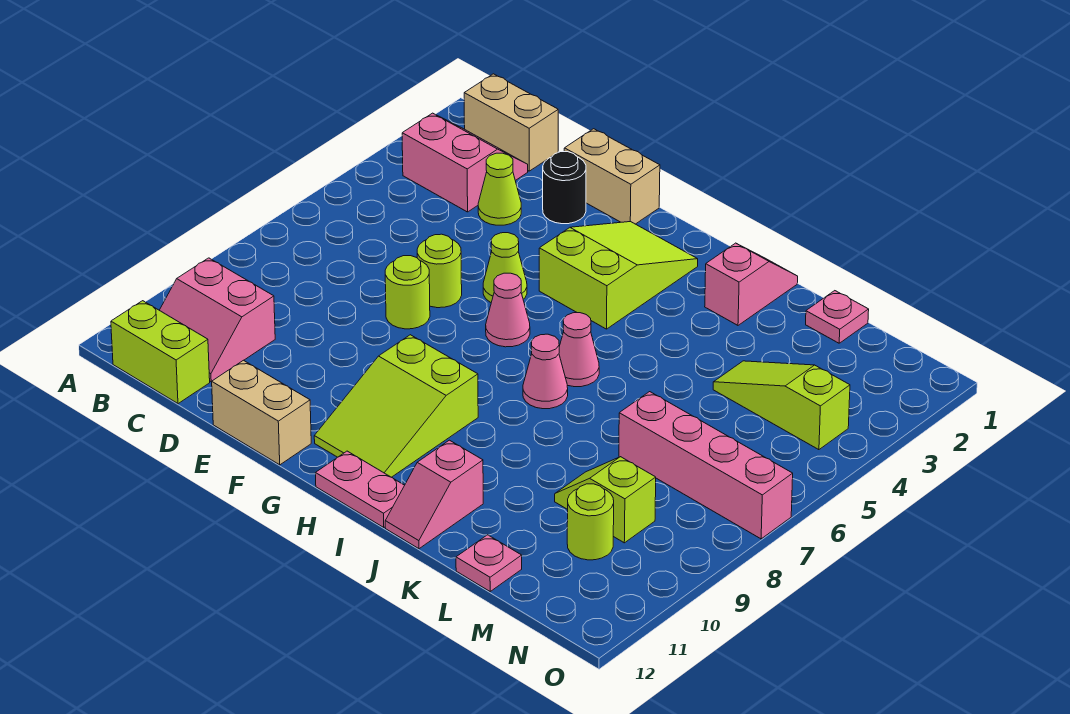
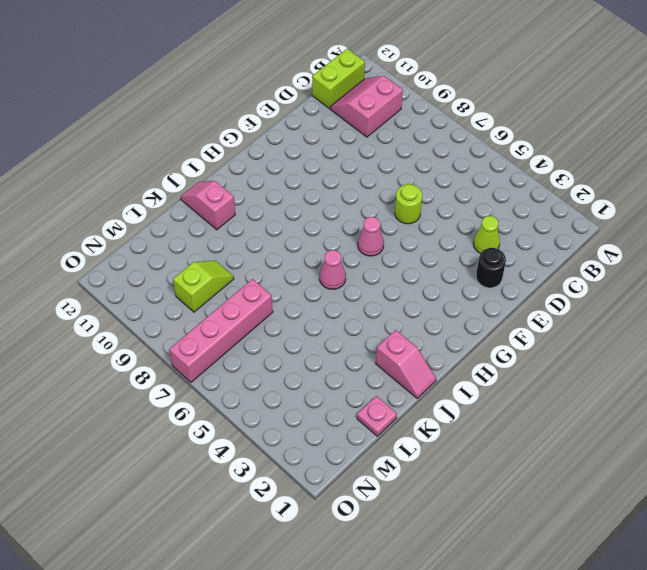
none -> tan brick B1:C1 level 1
none -> pink slope B2:C3 level 1 top 3
none -> tan brick E1:F1 level 1

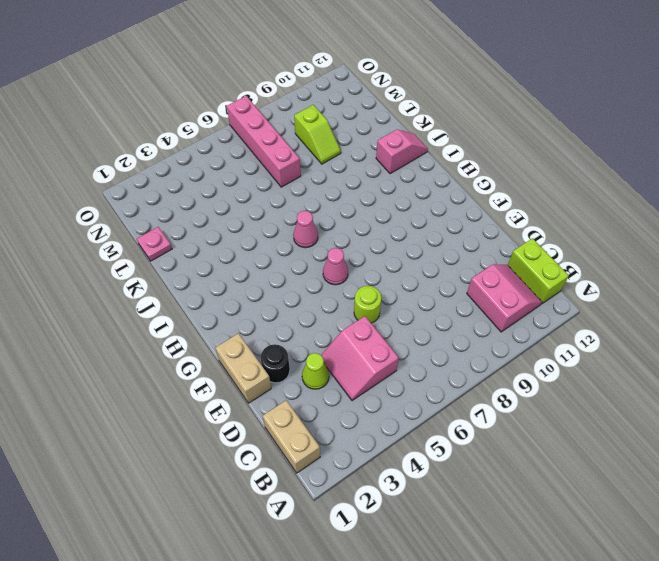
pink slope C4:D5 level 1 top 5 -> pink slope B2:C3 level 1 top 3
none -> lime round brick E7 level 1
none -> tan brick E12:F12 level 1
none -> lime cone F5 level 1

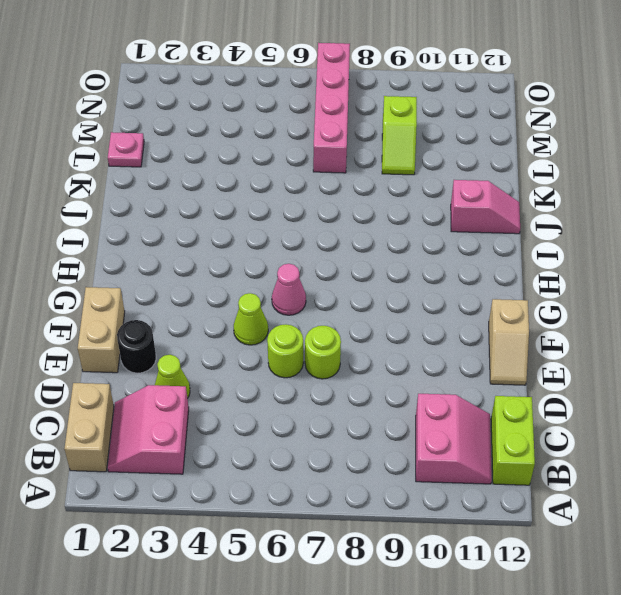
tan slope E12:F12 level 1 top F -> tan brick E12:F12 level 1
none -> lime slope G2:H4 level 1 top 4
none -> lime slope G9:H11 level 1 top 9
none -> pink plate H12:I12 level 1

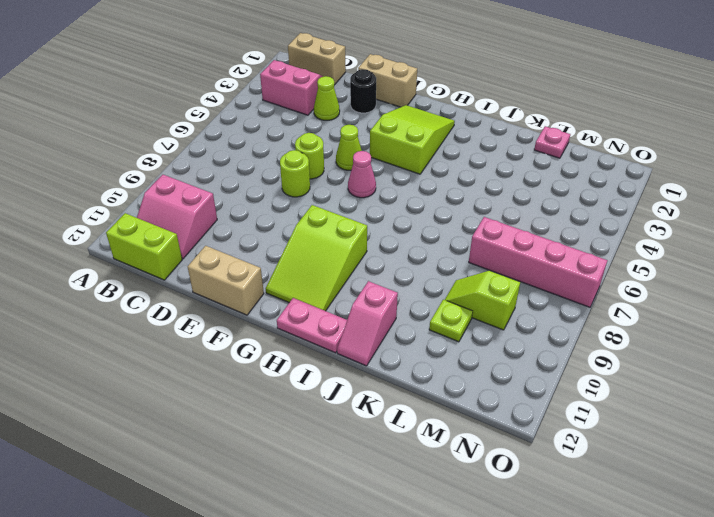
lime plate L10 level 1 -> none
none -> pink cone I6 level 1
none -> pink cone I7 level 1
none -> pink slope J1:J2 level 1 top 2

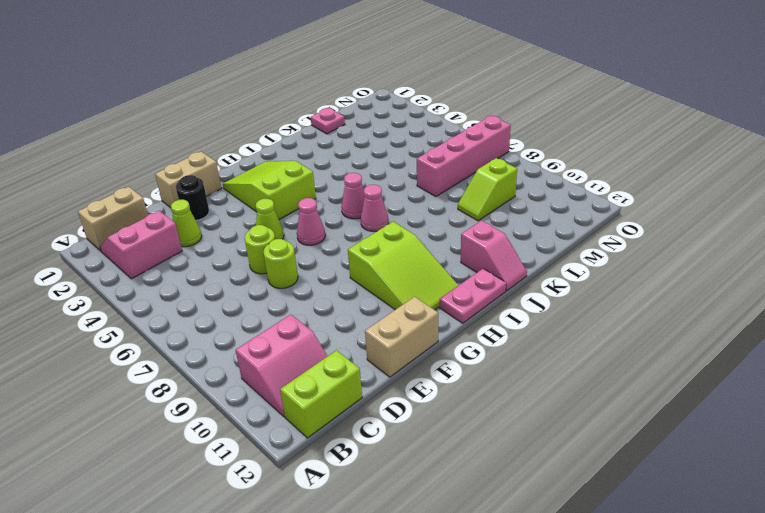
none -> pink slope J1:J2 level 1 top 2
none -> lime slope L4:N4 level 1 top N
none -> pink plate L12 level 1

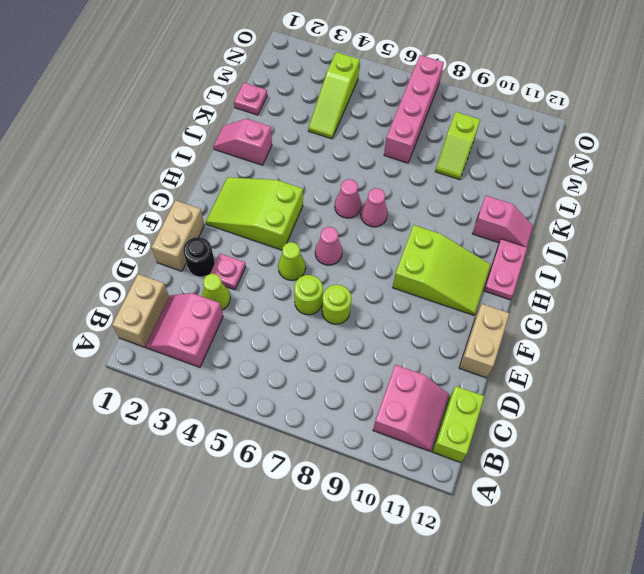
pink plate E3 level 1 -> pink plate L12 level 1
none -> lime round brick M10 level 1

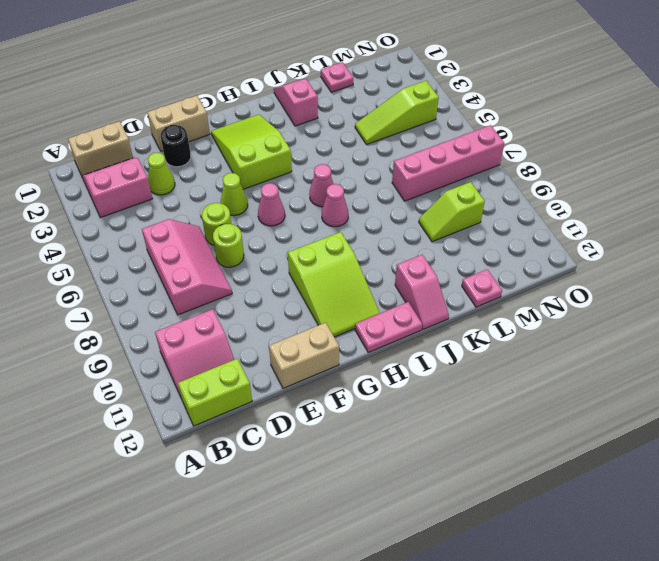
pink slope C6:D8 level 1 top C -> none
none -> lime round brick M10 level 1

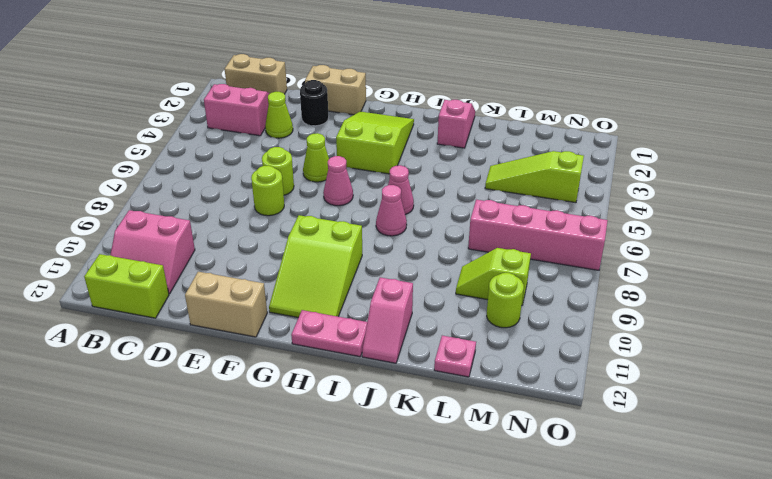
none -> pink plate L1 level 1

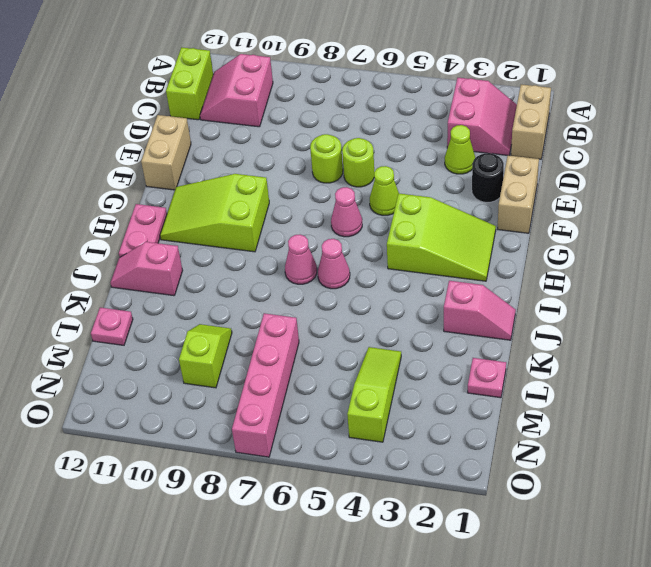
none -> lime round brick M10 level 1

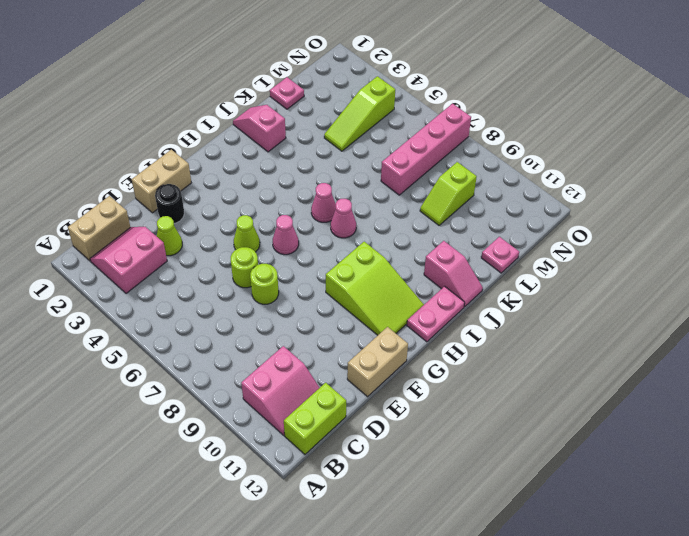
none -> lime slope G2:H4 level 1 top 4
none -> lime round brick M10 level 1

